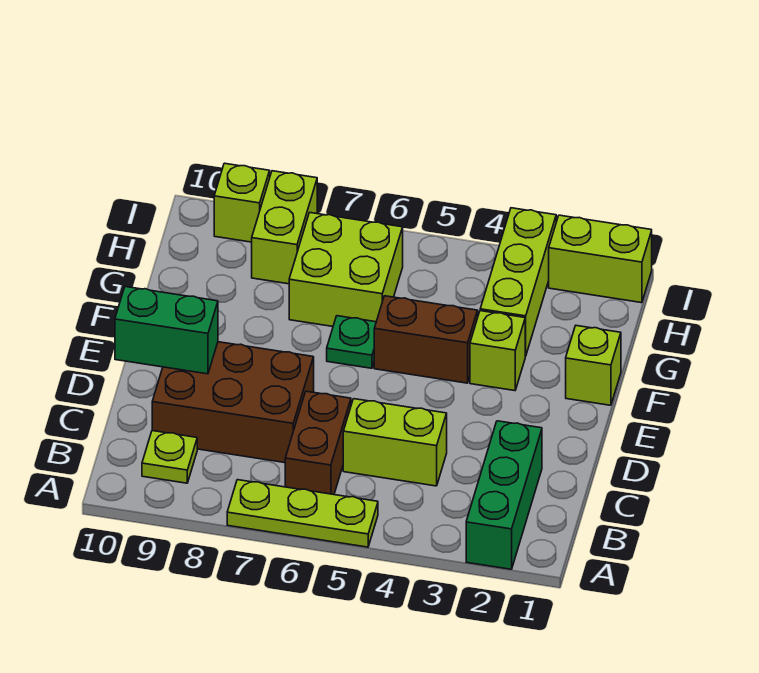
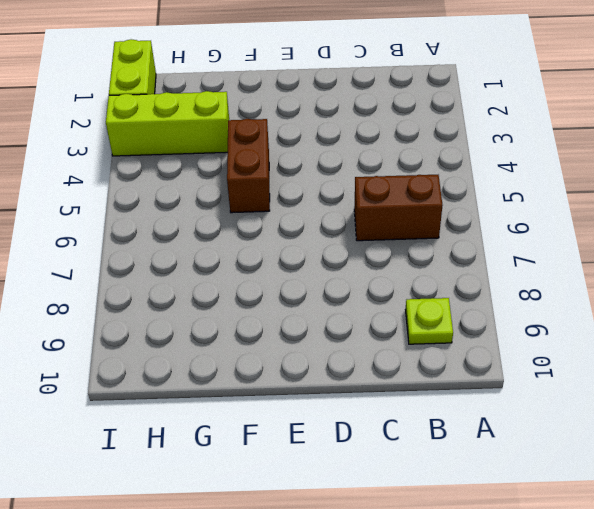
none -> green brick A2:C2 level 1
none -> lime plate A5:A7 level 1
none -> lime brick C4:C5 level 1

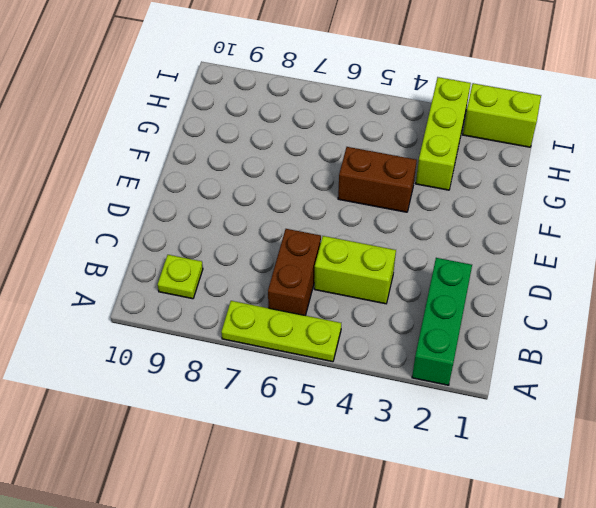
none -> brown brick C7:D9 level 1
none -> lime brick F1 level 1
none -> lime brick F3 level 1

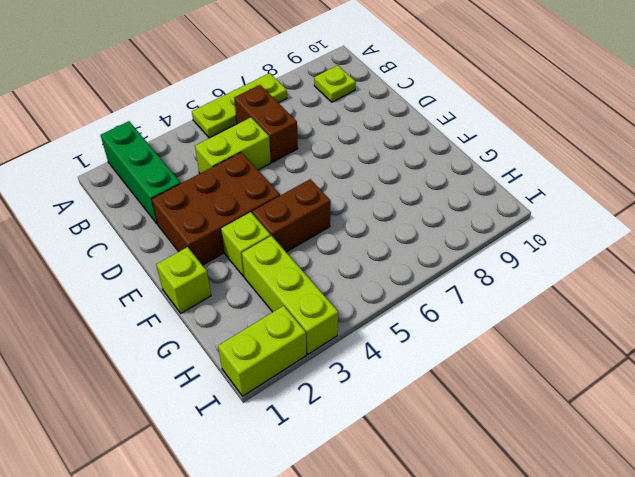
brown brick D2:E4 level 1 -> brown brick C7:D9 level 1
none -> green plate F6 level 1
none -> lime brick G6:H7 level 1
none -> lime brick H8:I8 level 1

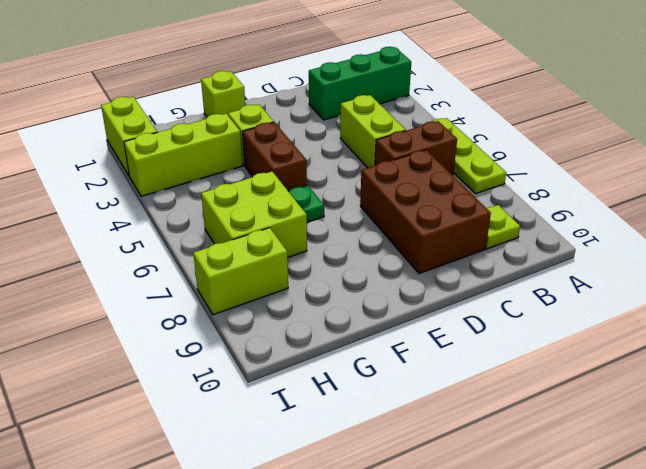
none -> lime brick I9 level 1
none -> green brick D9:D10 level 2

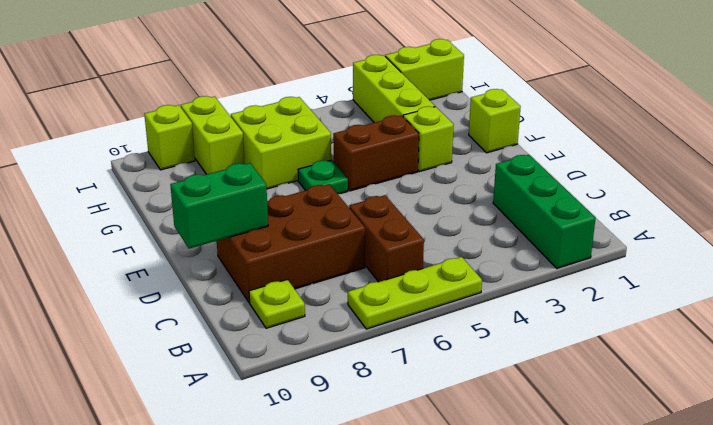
none -> lime brick C4:C5 level 1

